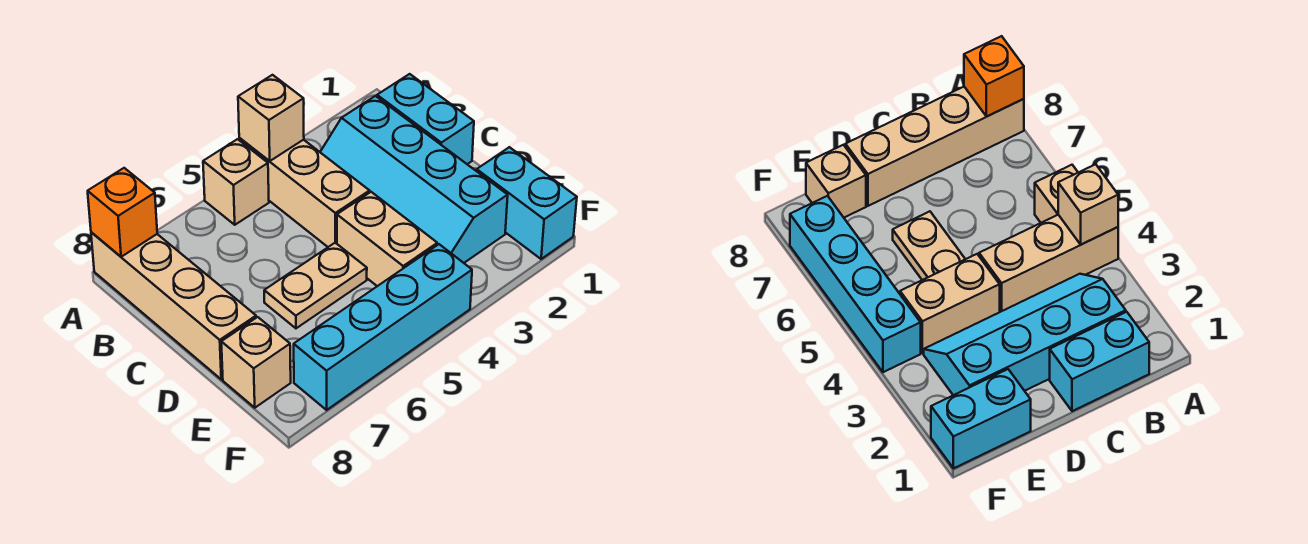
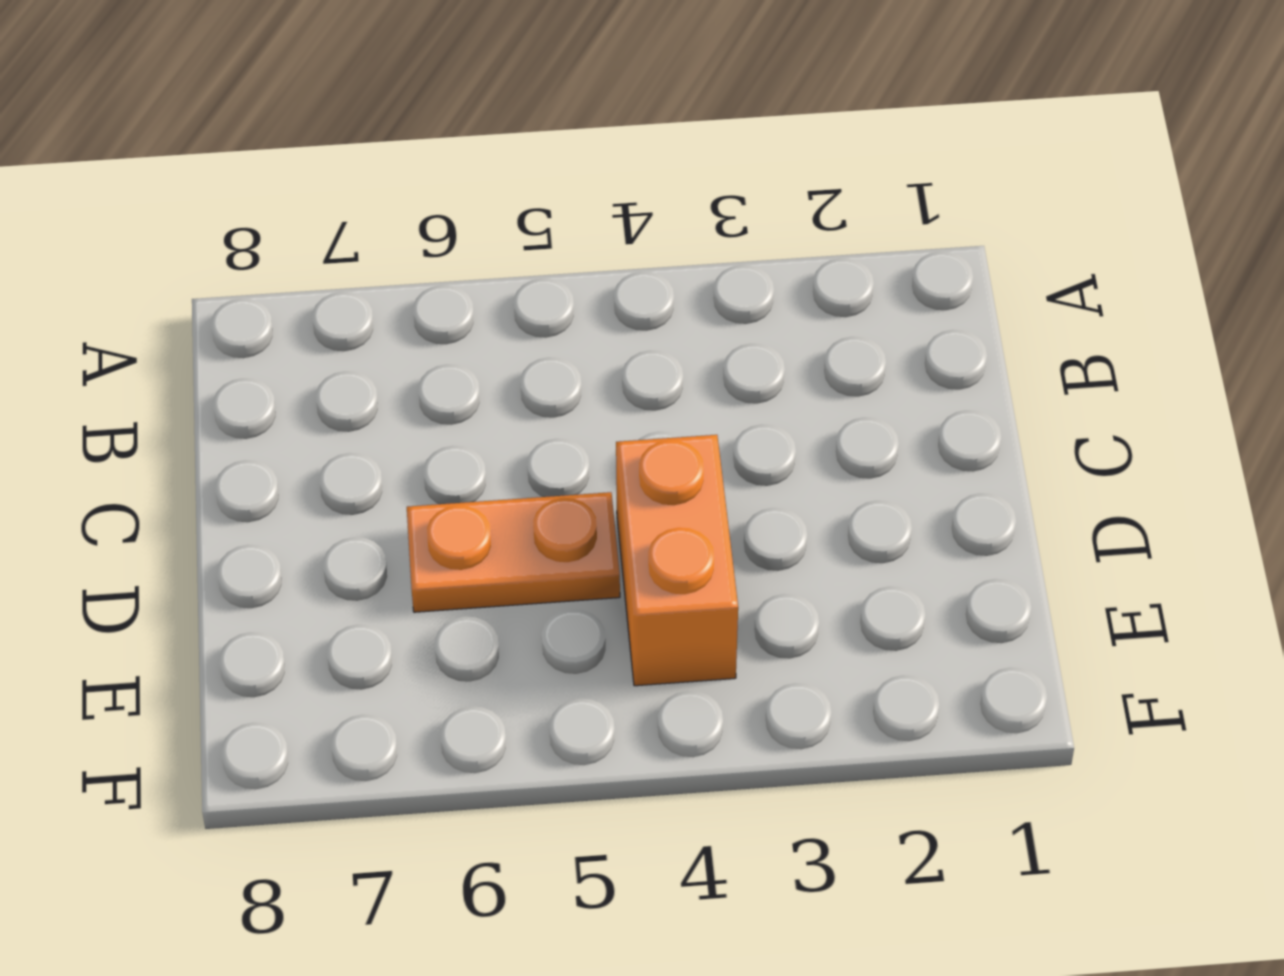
orange brick D4:E4 level 1 -> tan brick D4:E4 level 1
orange plate D5:D6 level 1 -> tan plate D5:D6 level 1
none -> tan brick A4:C4 level 1
none -> tan brick A5 level 1
none -> tan brick A8:D8 level 1

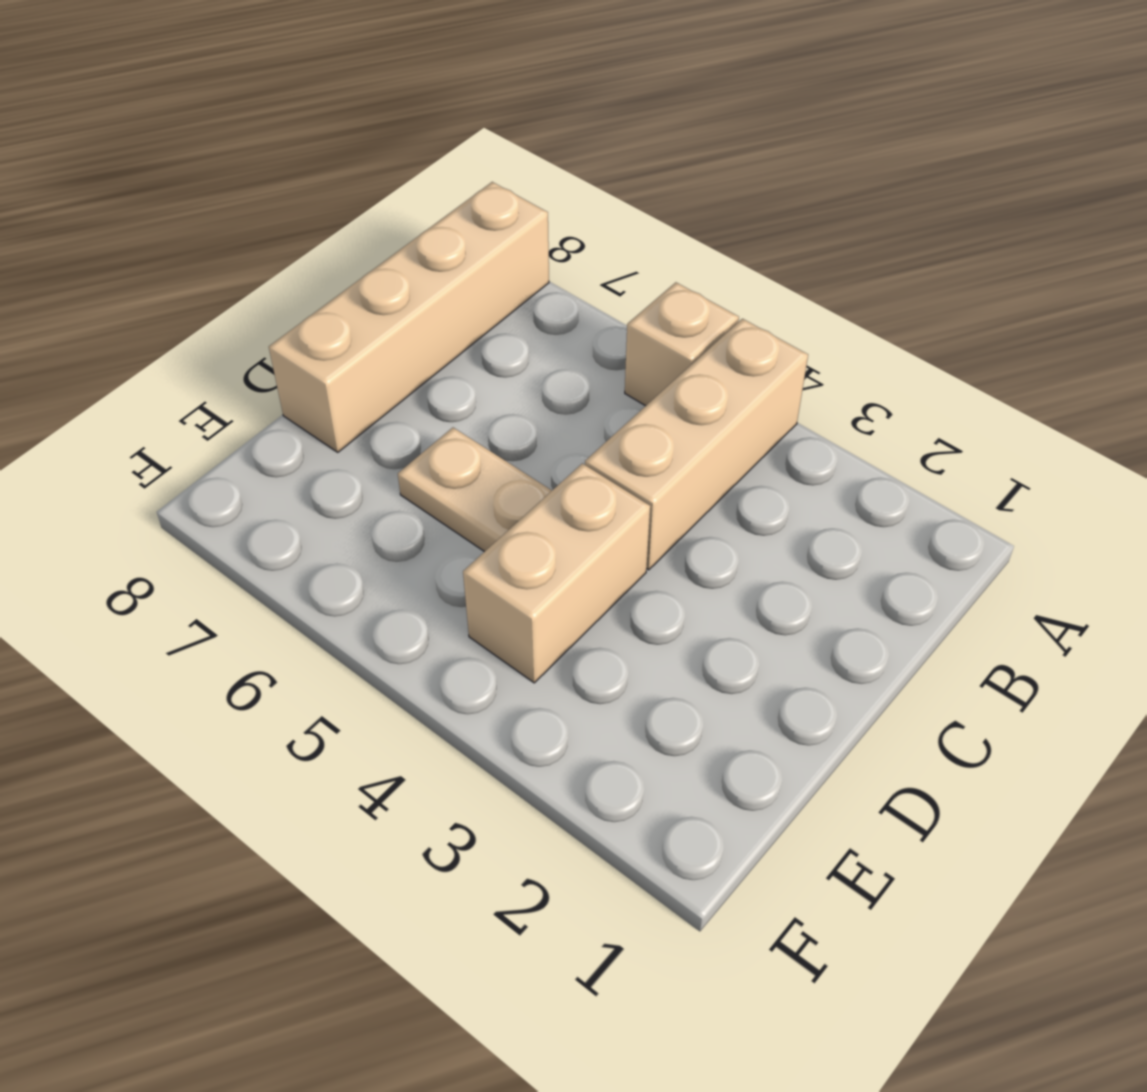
none -> cyan brick B1:C1 level 1
none -> cyan slope B2:E3 level 1 top 2
none -> cyan brick E1:F1 level 1

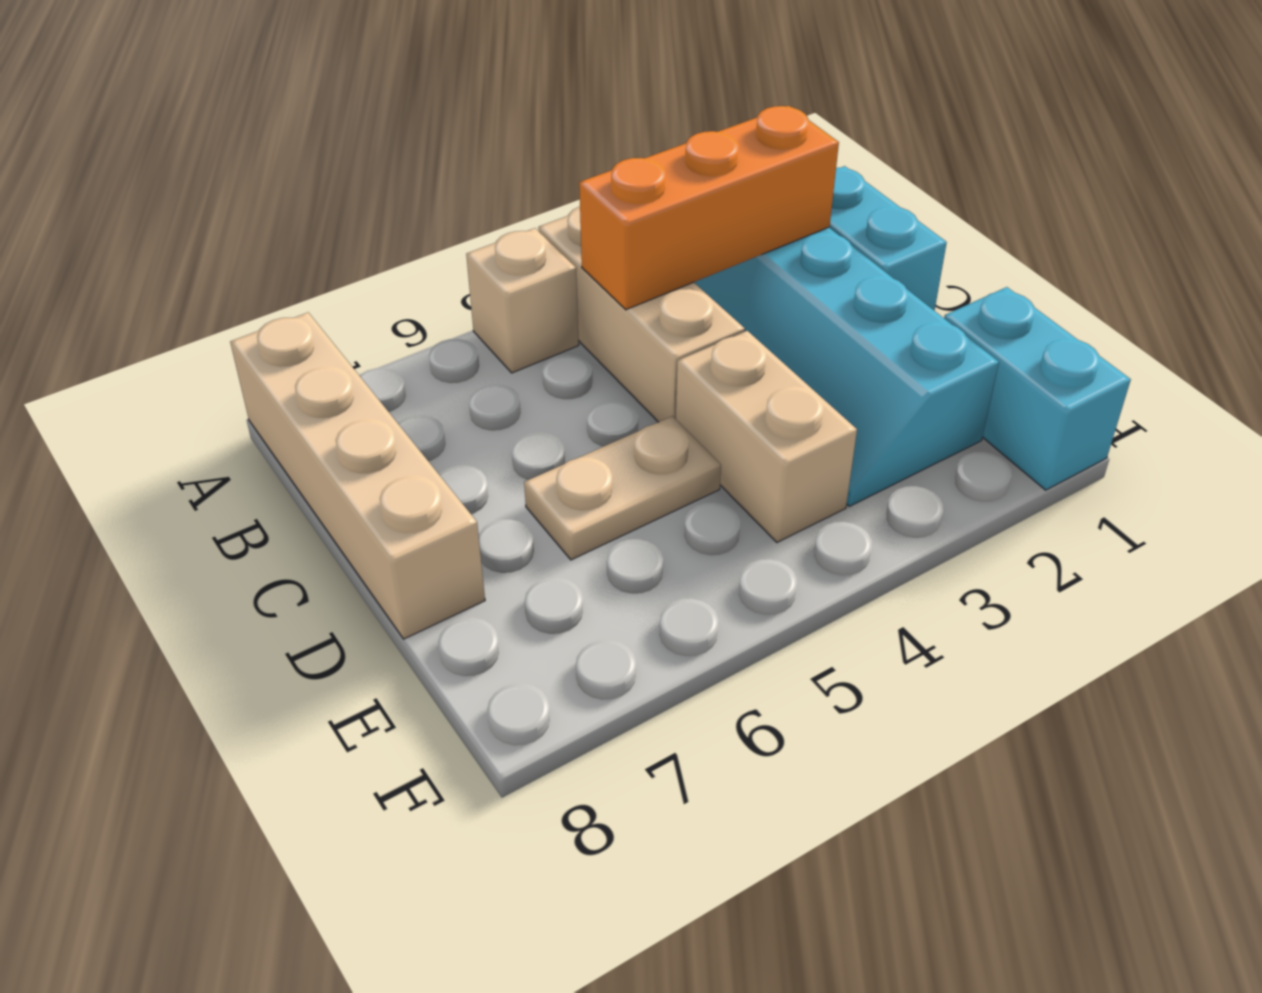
orange brick B2:B4 level 2 -> none
none -> tan brick E8 level 1
none -> cyan brick F4:F7 level 1
none -> tan brick A4 level 2

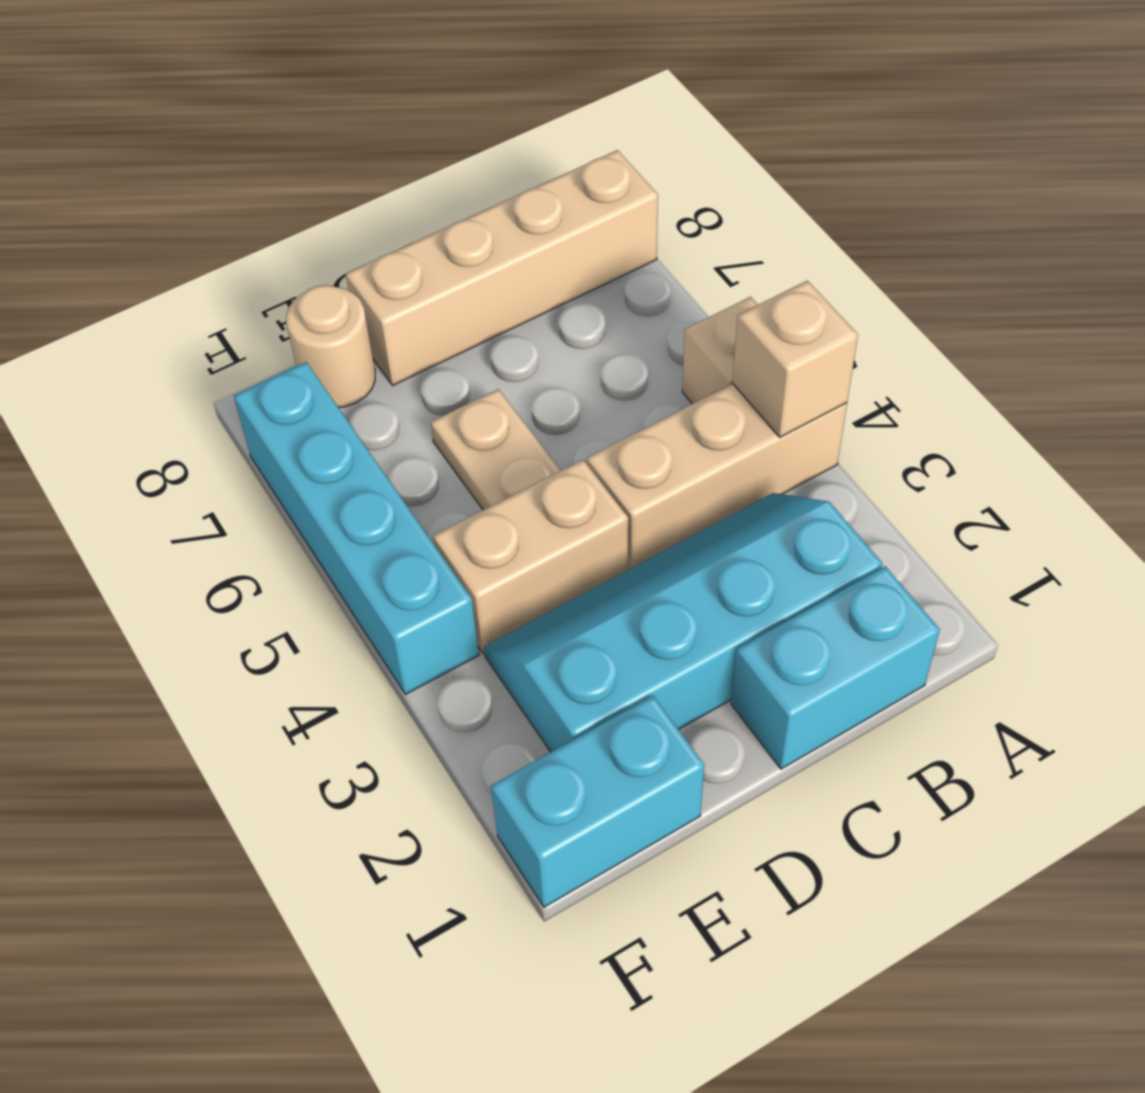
tan round brick E8 level 1 -> tan brick E8 level 1
none -> orange brick A8 level 2

